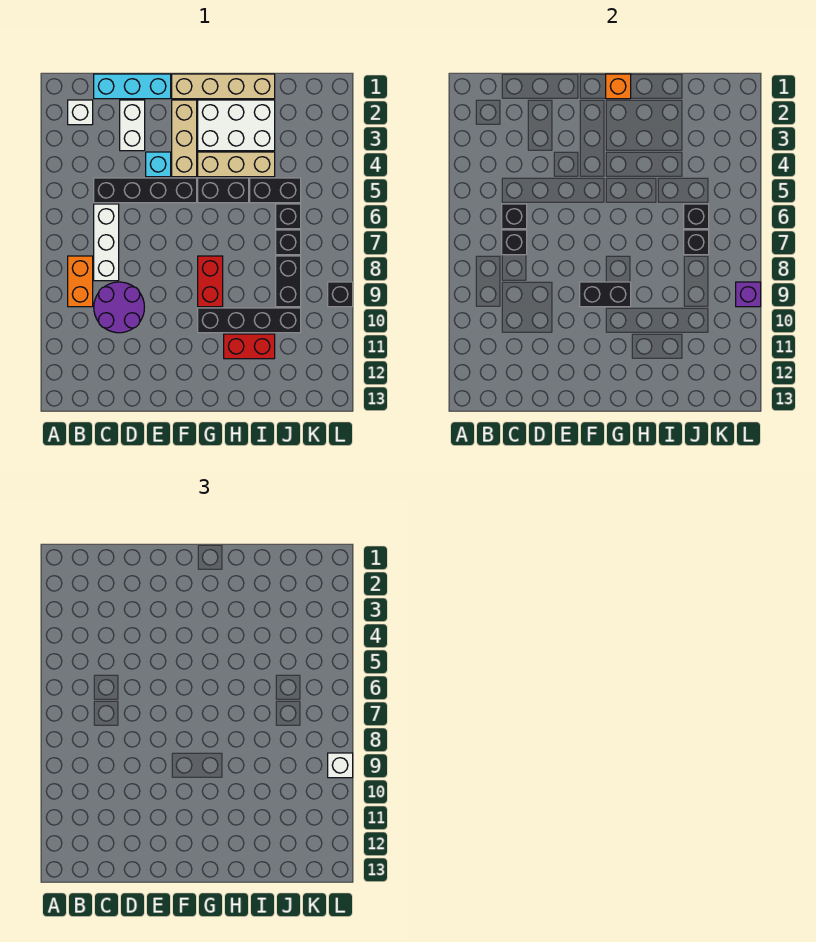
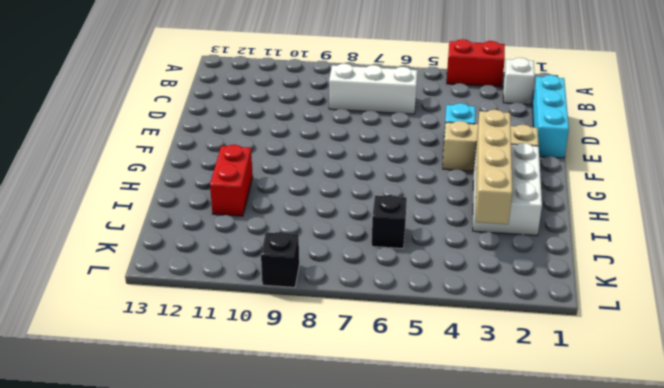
red brick A3:A4 level 1 -> red brick G8:G9 level 1
tan brick G3:J3 level 2 -> tan brick F1:I1 level 1
none -> orange brick B8:B9 level 1
none -> black brick C5:F5 level 1
none -> purple round brick C9:D10 level 1

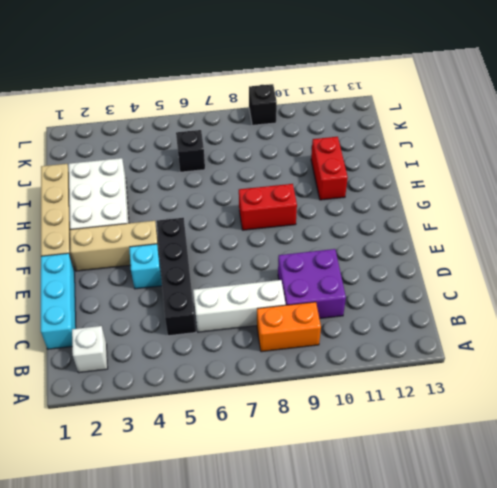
purple brick C9:D10 level 1 -> purple round brick C9:D10 level 1
none -> white brick D2:D3 level 1
none -> tan brick G4:I4 level 1
none -> black brick G5:H5 level 1

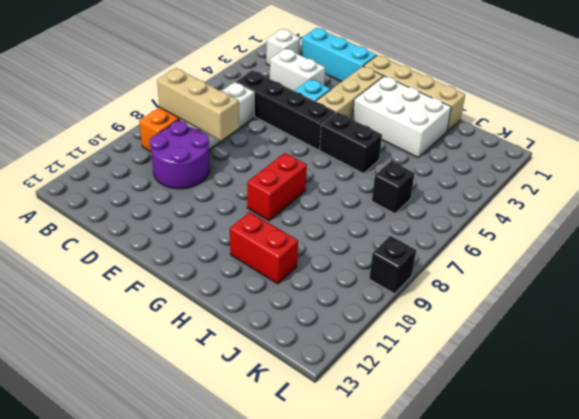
tan brick B8:D8 level 2 -> tan brick G4:I4 level 1
white brick C3:D3 level 1 -> white brick D2:D3 level 1
none -> black brick G10:J10 level 1
none -> black brick I5:J5 level 1
none -> black brick J7 level 1

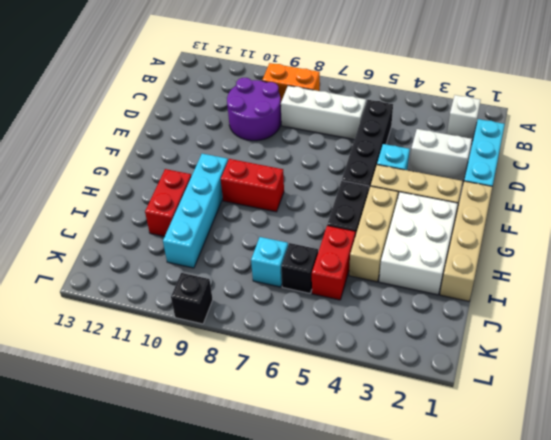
cyan brick G10:J10 level 1 -> black brick G10:J10 level 1
red brick I5:J5 level 1 -> black brick I5:J5 level 1
cyan brick J7 level 1 -> black brick J7 level 1
none -> black brick J8:J9 level 1
none -> black brick C6 level 2
none -> black brick C7 level 2

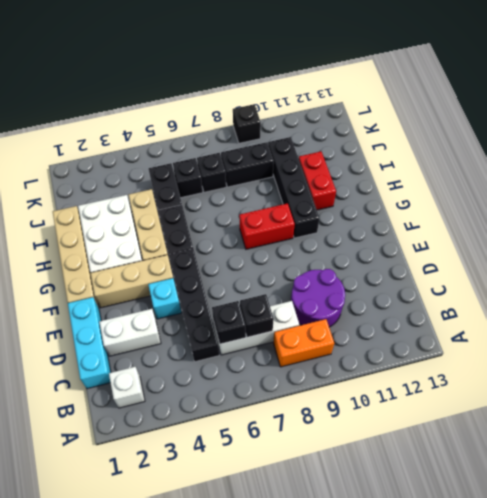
none -> black brick F9:G9 level 2
none -> orange brick G1 level 2
none -> black brick J6 level 2

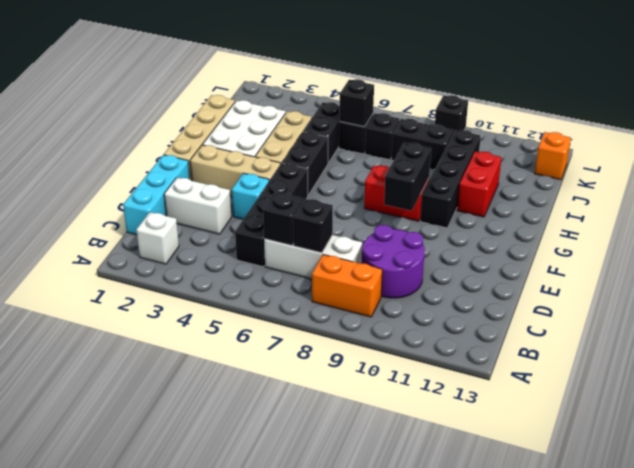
orange brick K13 level 1 -> orange brick G1 level 2
none -> black brick J7 level 2
none -> purple brick L9 level 2
none -> white brick L9 level 3

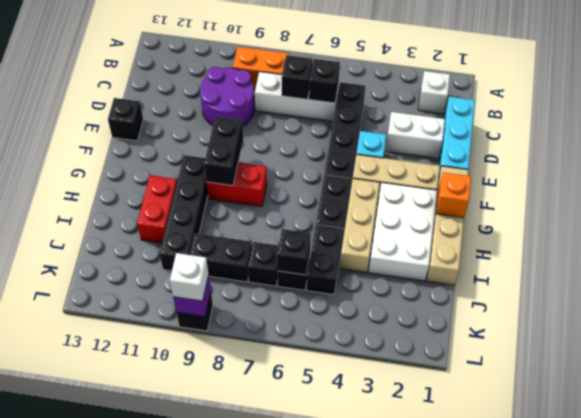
black brick E13 level 1 -> black brick J7 level 2

